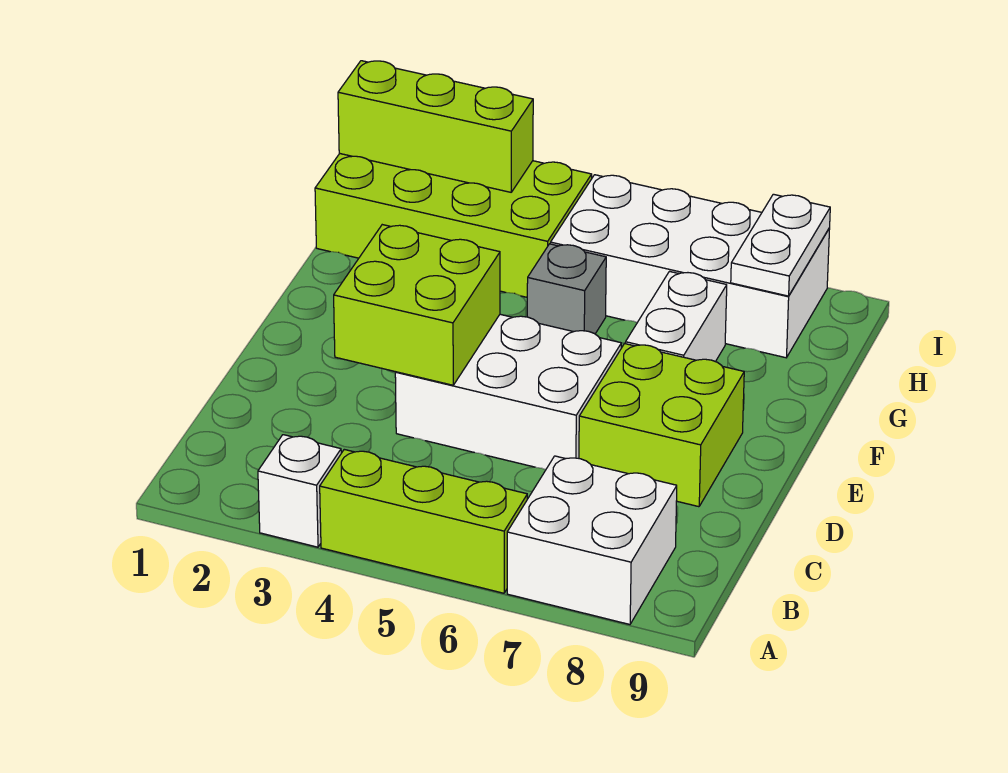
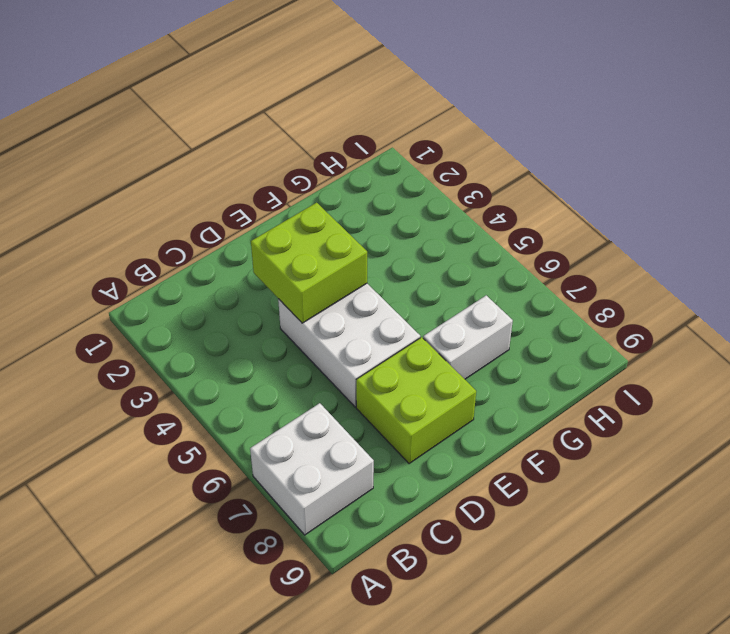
none -> white brick A3 level 1
none -> lime brick A4:A6 level 1
none -> grey brick G5 level 1

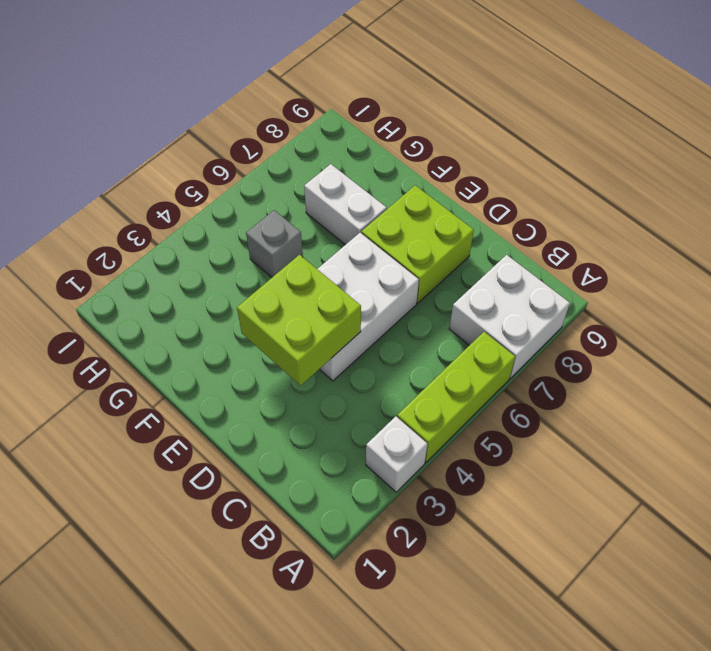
none -> lime brick H1:I4 level 1
none -> white brick H5:I8 level 1
none -> white plate H8:I8 level 2

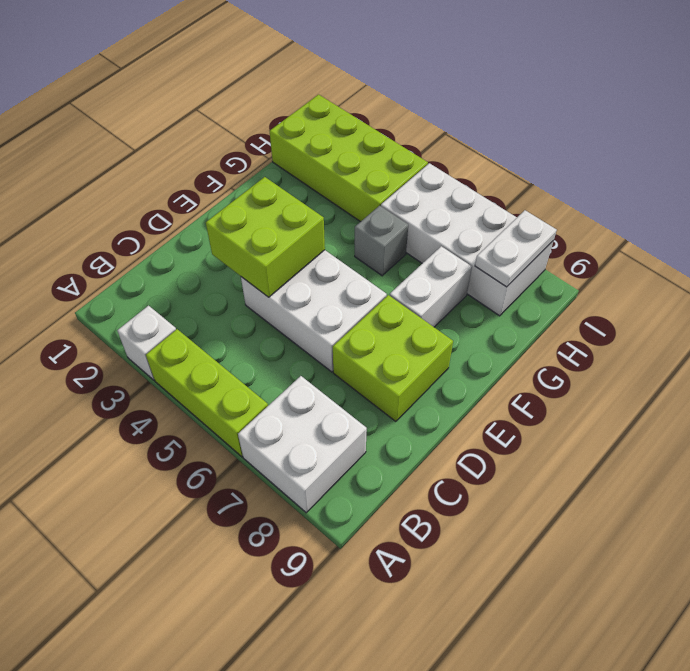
none -> lime brick I1:I3 level 2

